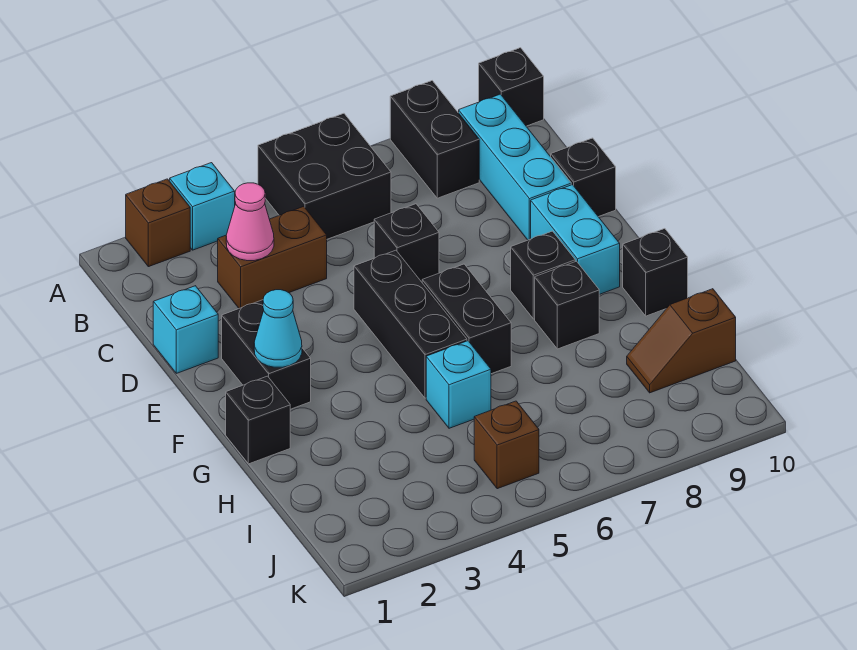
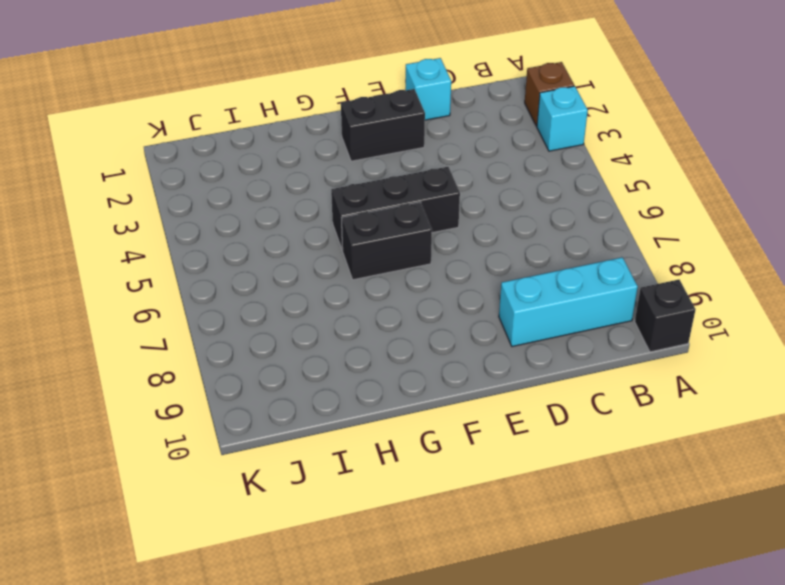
none -> black brick A5:B6 level 1
none -> black brick A8:B8 level 1
none -> brown brick C3:C4 level 1

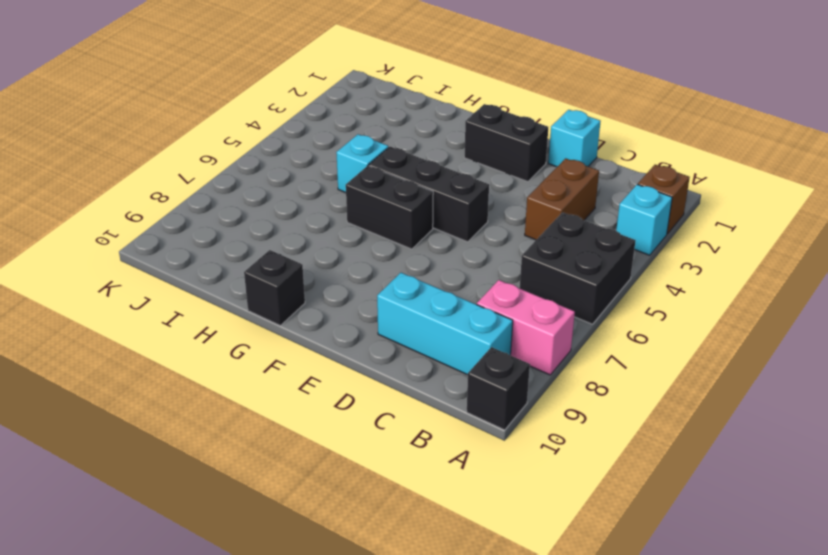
pink brick A8:B8 level 1 -> black brick A8:B8 level 1
none -> black brick D6 level 1
none -> black brick D10 level 1
none -> cyan brick E9:F9 level 1

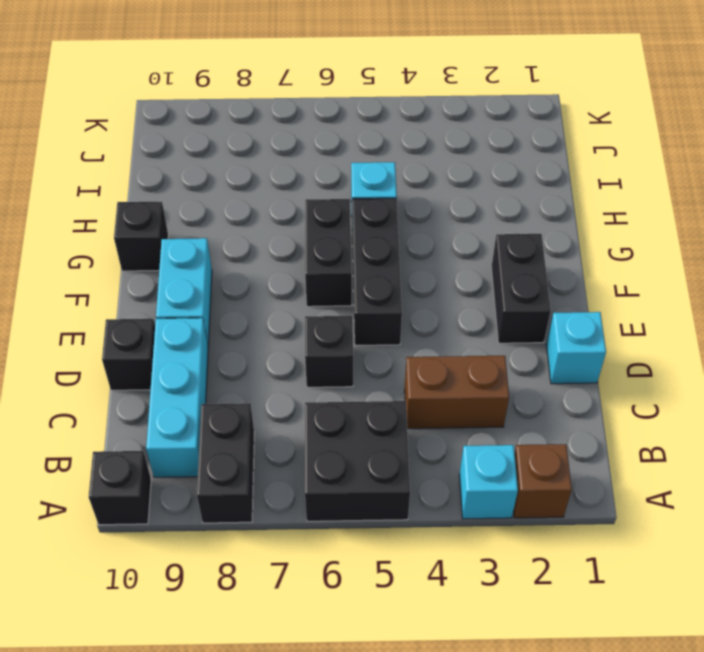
none -> black brick F8 level 1
none -> black brick G1 level 1
none -> black brick G8 level 1

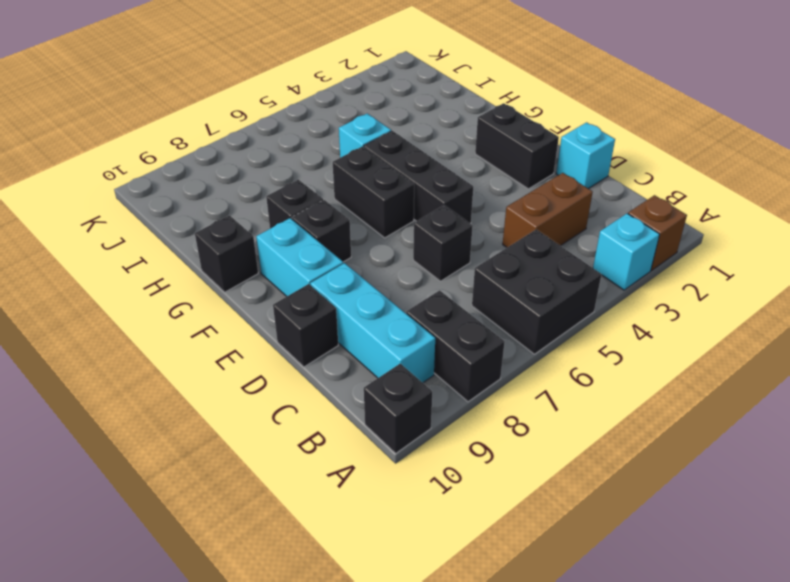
none -> black brick G1 level 1
none -> brown slope I9:I10 level 1 top 10
none -> brown brick J5 level 1

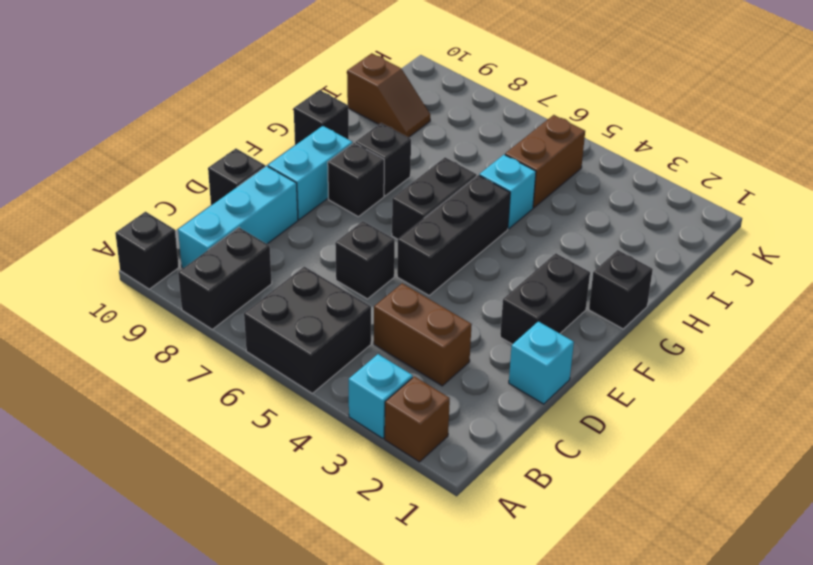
brown brick I5:J5 level 1 -> brown brick J5 level 1
none -> pink cone C3 level 2
none -> cyan cone F2 level 2

